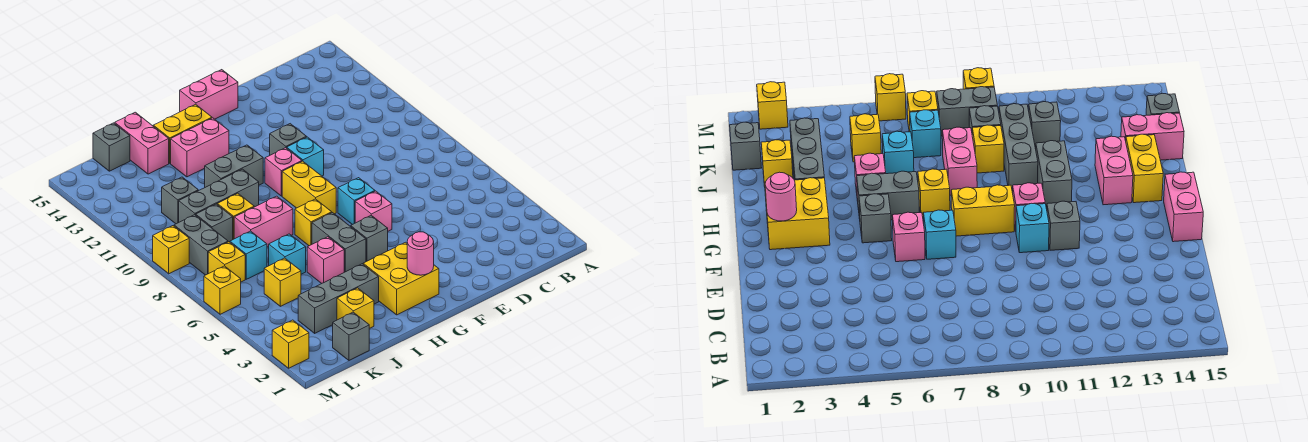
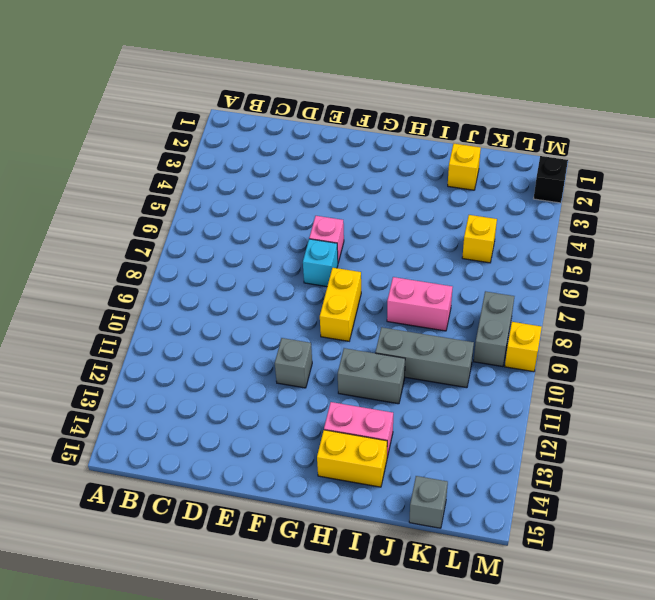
black brick M2 level 1 -> yellow brick M2 level 1
none -> cyan brick F10 level 1
none -> pink brick F15:G15 level 1
none -> yellow brick G2:H3 level 1
none -> grey brick G5 level 1

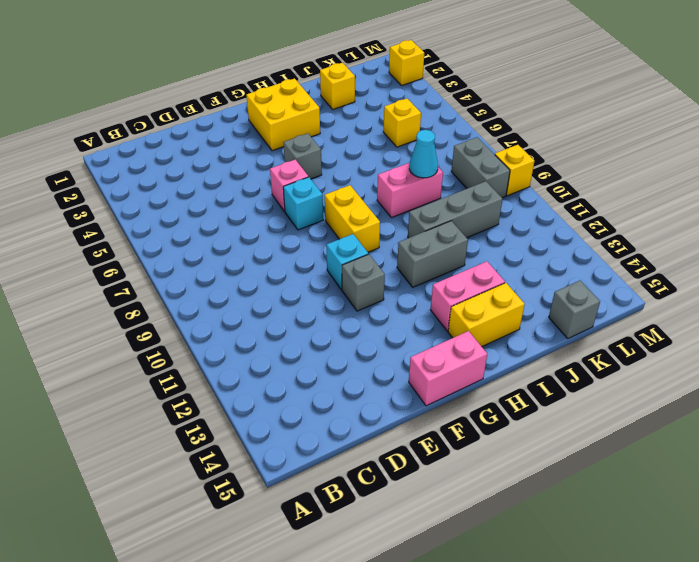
cyan cone J8 level 2 -> none
none -> pink brick G10 level 1
none -> grey brick H5:H6 level 1
none -> yellow brick H7 level 1
none -> grey brick I3:K3 level 1

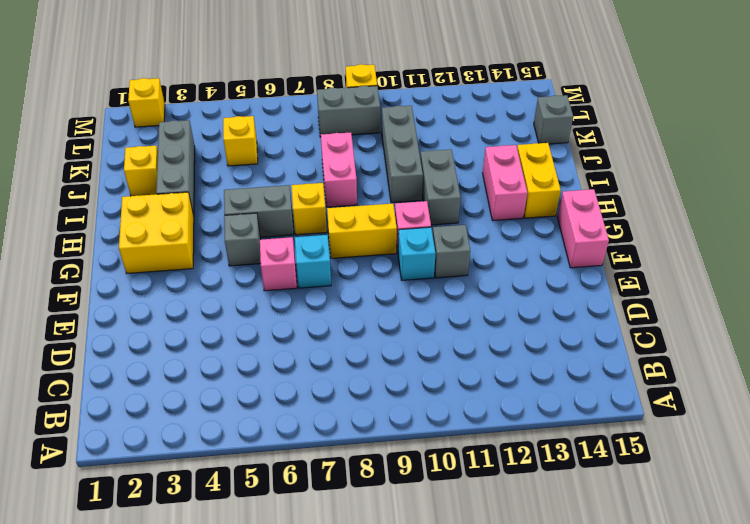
none -> pink brick I5 level 1
none -> cyan brick J6 level 1
none -> yellow brick J9 level 1
none -> pink brick J14:J15 level 1

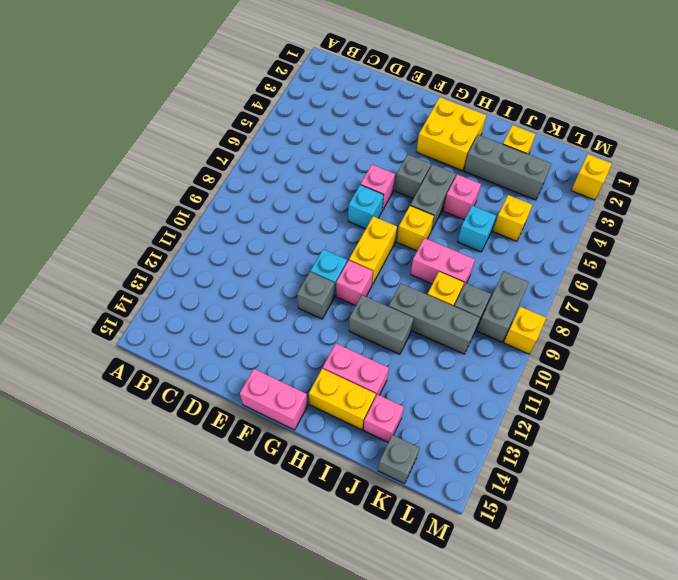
pink brick J14 level 1 -> pink brick J14:J15 level 1
none -> grey brick K1 level 1
none -> cyan brick K7 level 1
none -> grey brick K11 level 1
none -> yellow brick L7 level 1

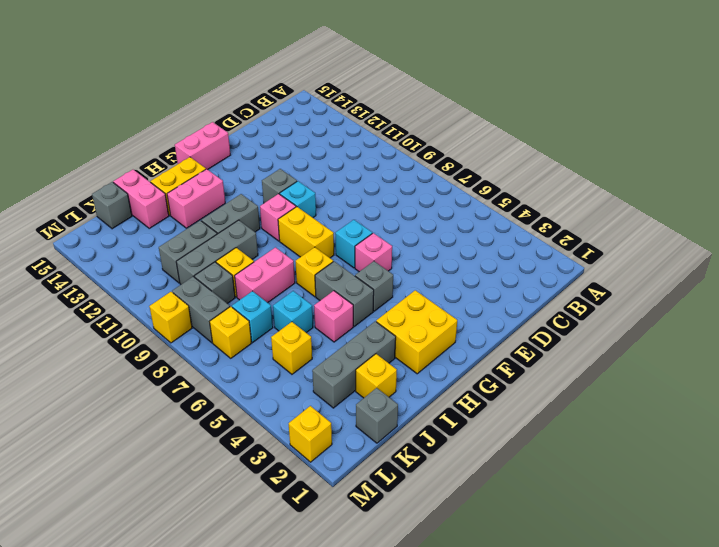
grey brick J11:K11 level 1 -> grey brick K11 level 1
none -> yellow brick M6 level 1
none -> pink round brick G2 level 2

